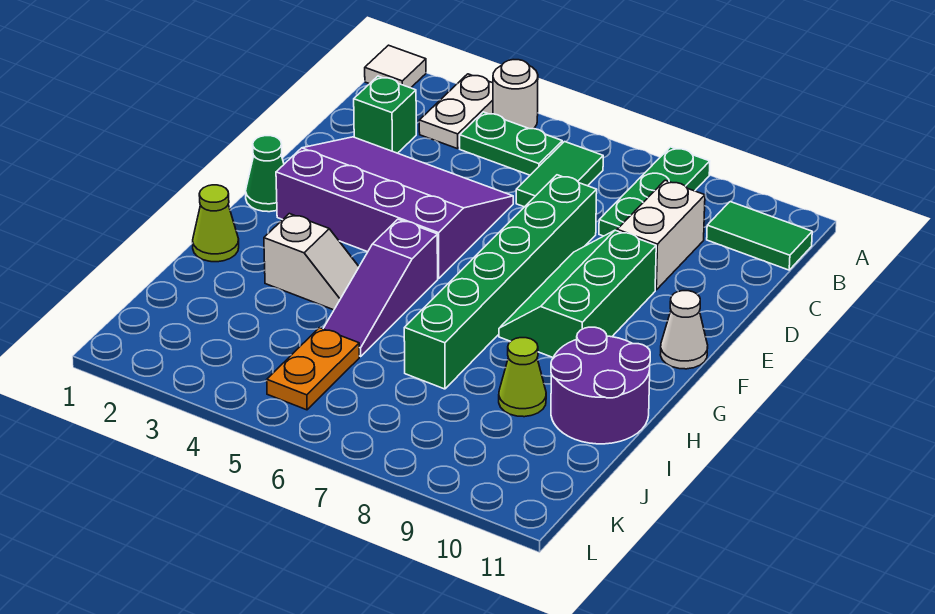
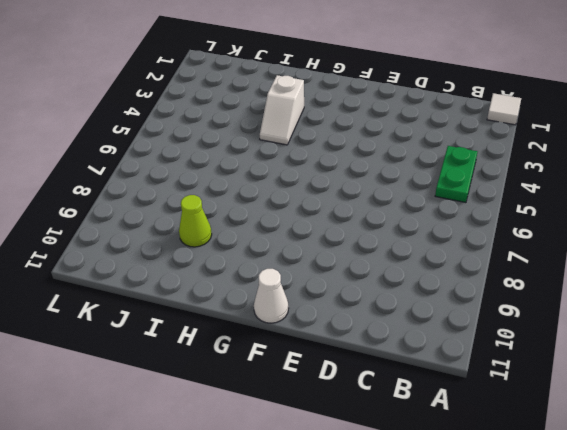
none -> white plate A3:B3 level 1
none -> white round brick A4 level 1
none -> green plate A8:C8 level 1

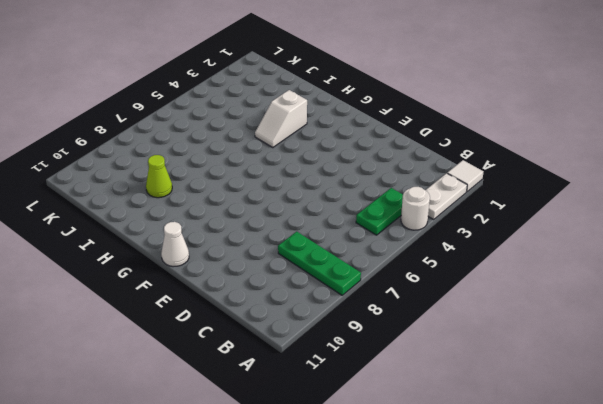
white plate A2:A3 level 1 -> white plate A3:B3 level 1
none -> green tile B6:C6 level 1
none -> green tile B10:B11 level 1
none -> green brick C2 level 1

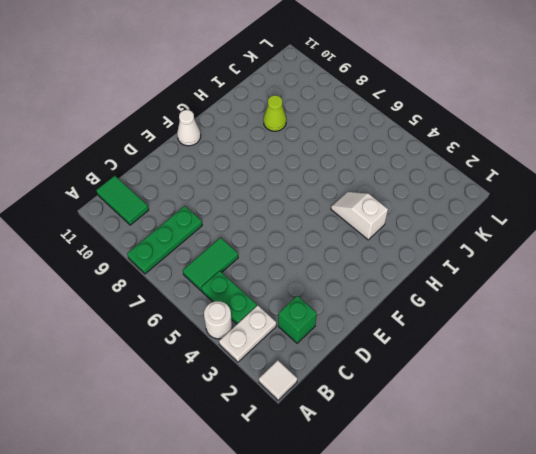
none -> white brick C9:D9 level 1
none -> purple slope D2:F5 level 1 top F
none -> green brick D7:I7 level 1

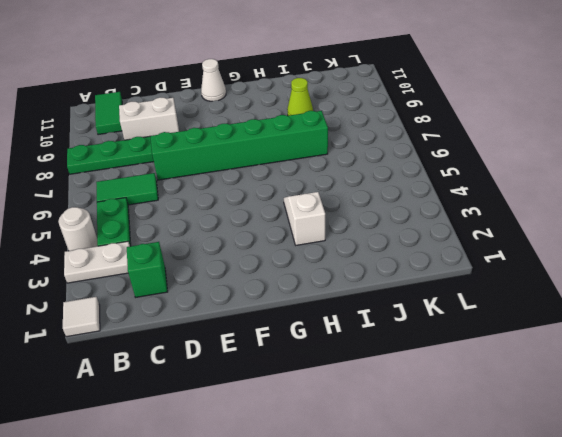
none -> purple slope D2:F5 level 1 top F
none -> green slope E8:G9 level 1 top 9
none -> green cone F1 level 1

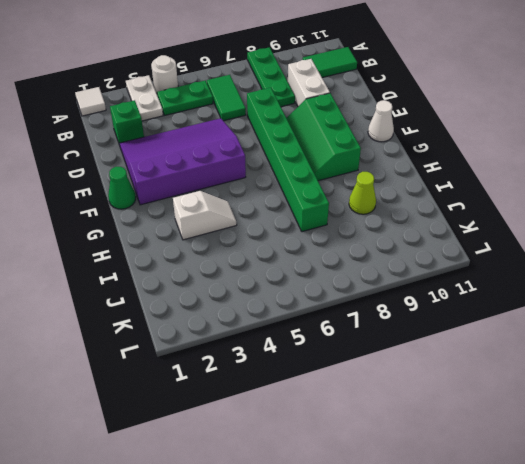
none -> purple slope G5:I5 level 1 top G
none -> lime cone H1 level 1
none -> purple round brick H10:I11 level 1

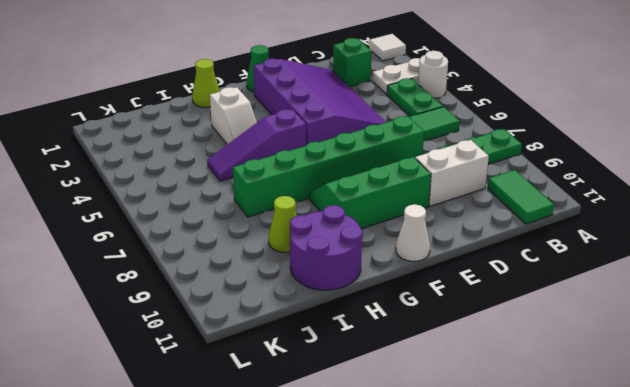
none -> orange plate J5:K5 level 1

